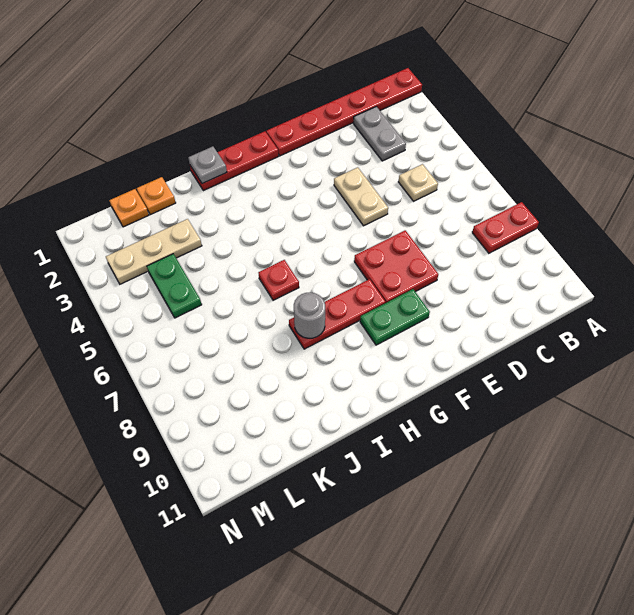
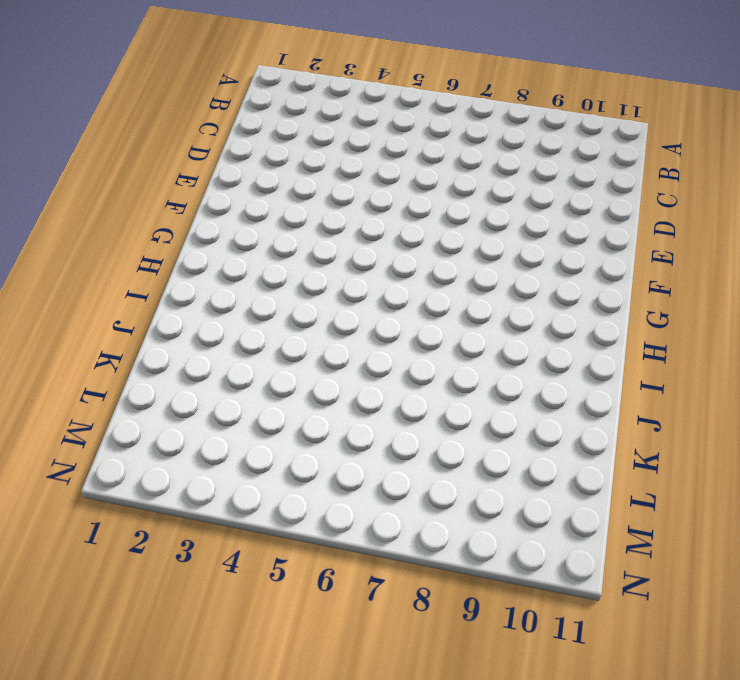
none -> red plate A1:F1 level 1
none -> red plate A8:B8 level 1
none -> grey plate C2:C3 level 1

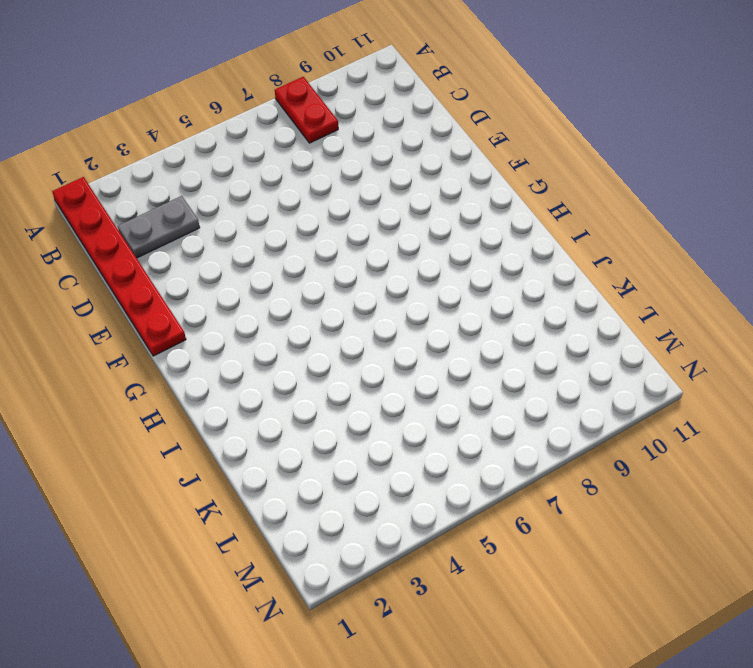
none -> tan plate C5 level 1
none -> tan plate E4:E5 level 1
none -> red plate E7:F8 level 1

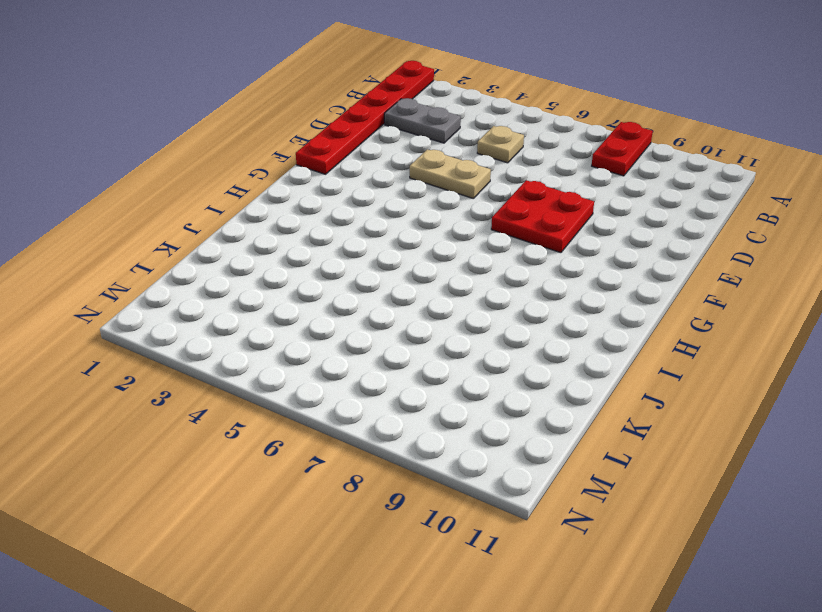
none -> green plate F9:G9 level 1
none -> red plate G1:I1 level 1
none -> red plate G8:I8 level 1

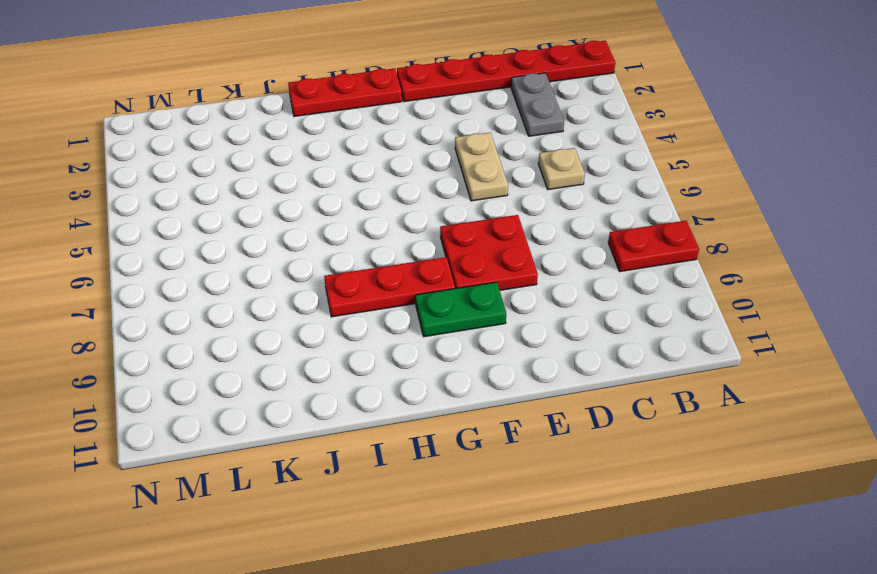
none -> red plate I6 level 1
none -> orange plate K1 level 1
none -> tan plate K3:M3 level 1

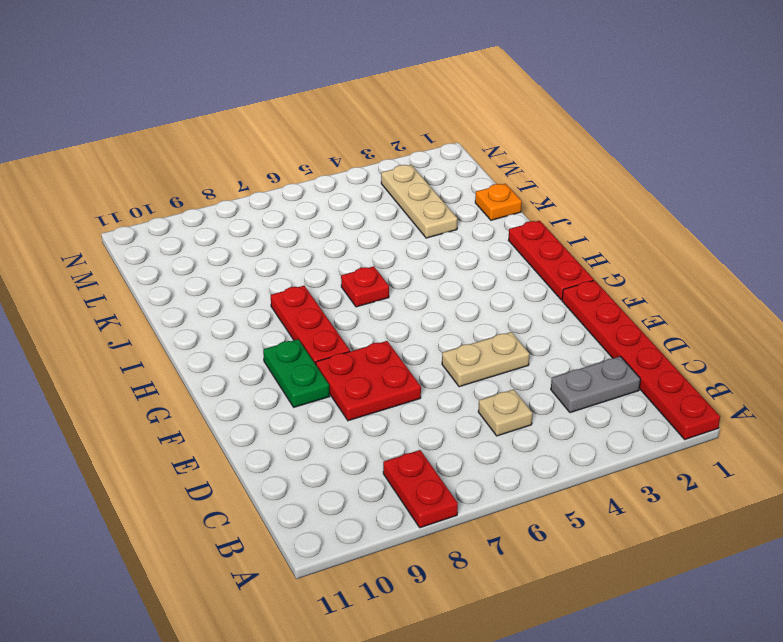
none -> orange plate L1 level 1
none -> green plate L4:L5 level 1
none -> grey plate I1 level 2

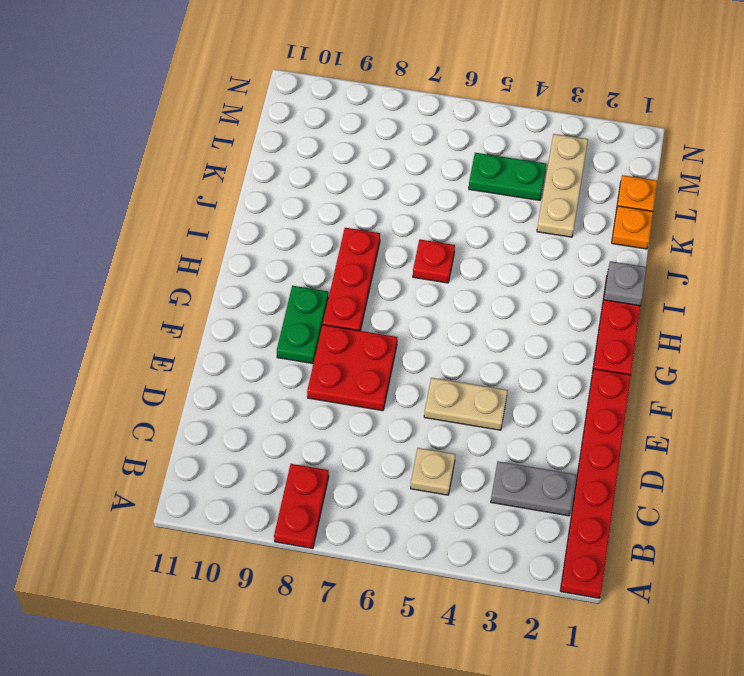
none -> grey round brick I8 level 2

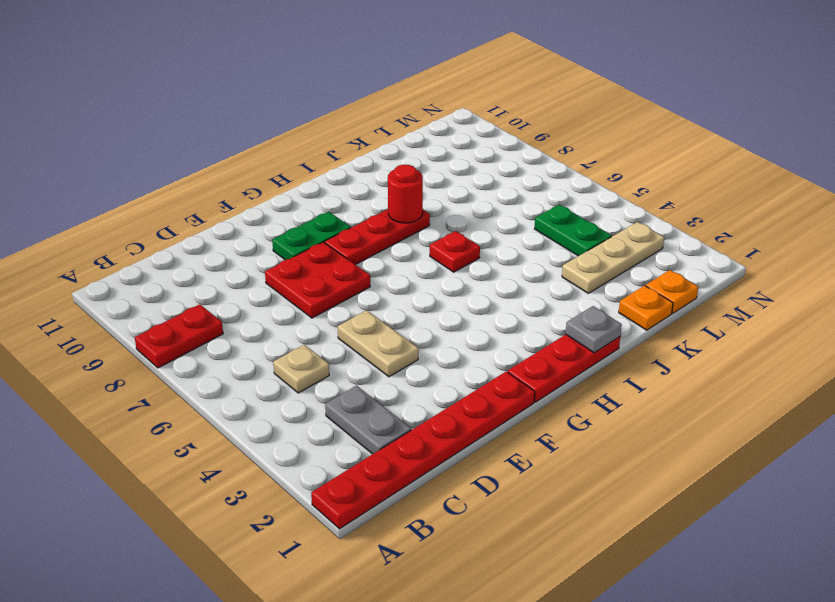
red round brick I8 level 2 -> grey round brick I8 level 2

